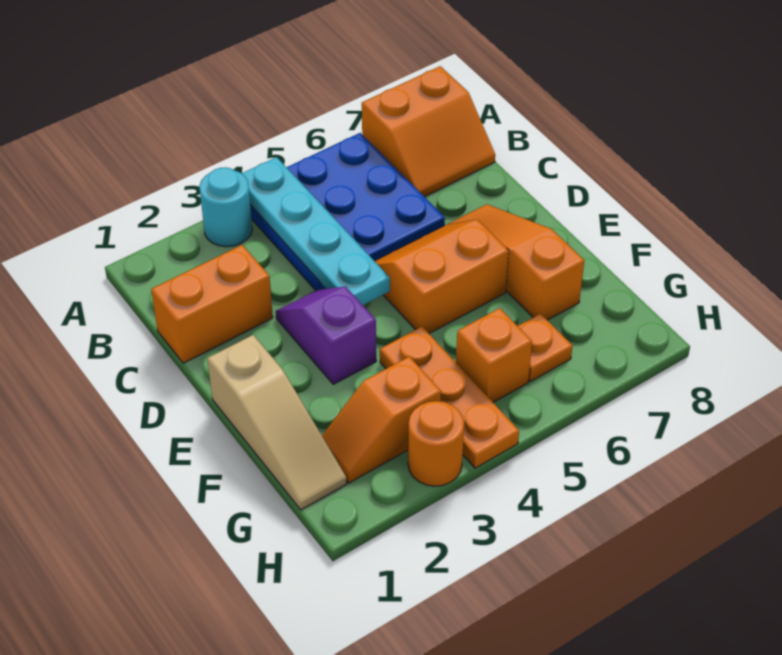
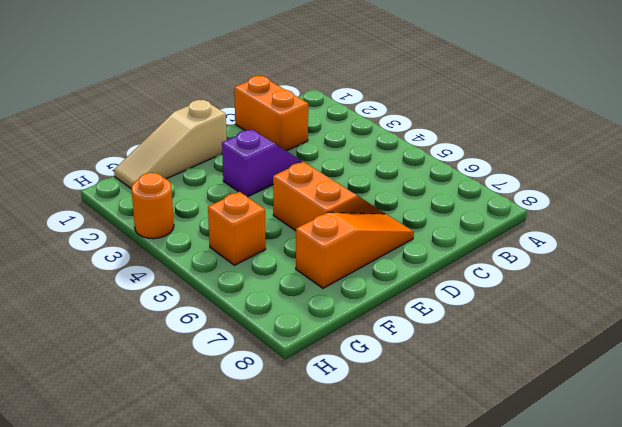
none -> cyan round brick A3 level 1
none -> blue plate A4:C6 level 1
none -> orange slope A7:B8 level 1 top A

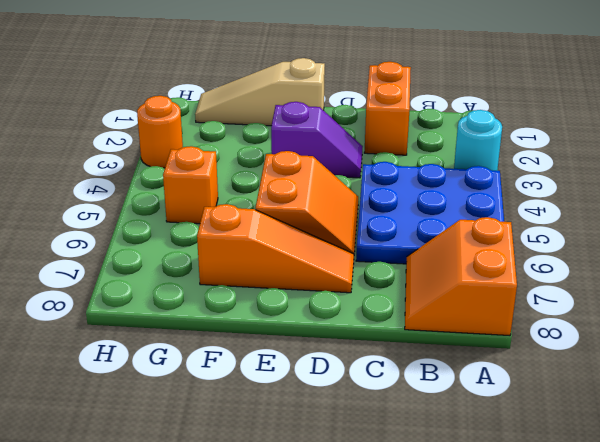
none -> orange plate F4:H4 level 1
none -> orange slope G2:G3 level 1 top 3
none -> orange plate G6 level 1

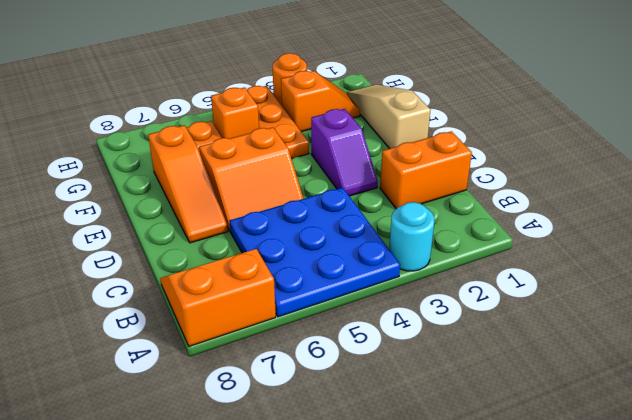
none -> cyan plate A4:D4 level 2

